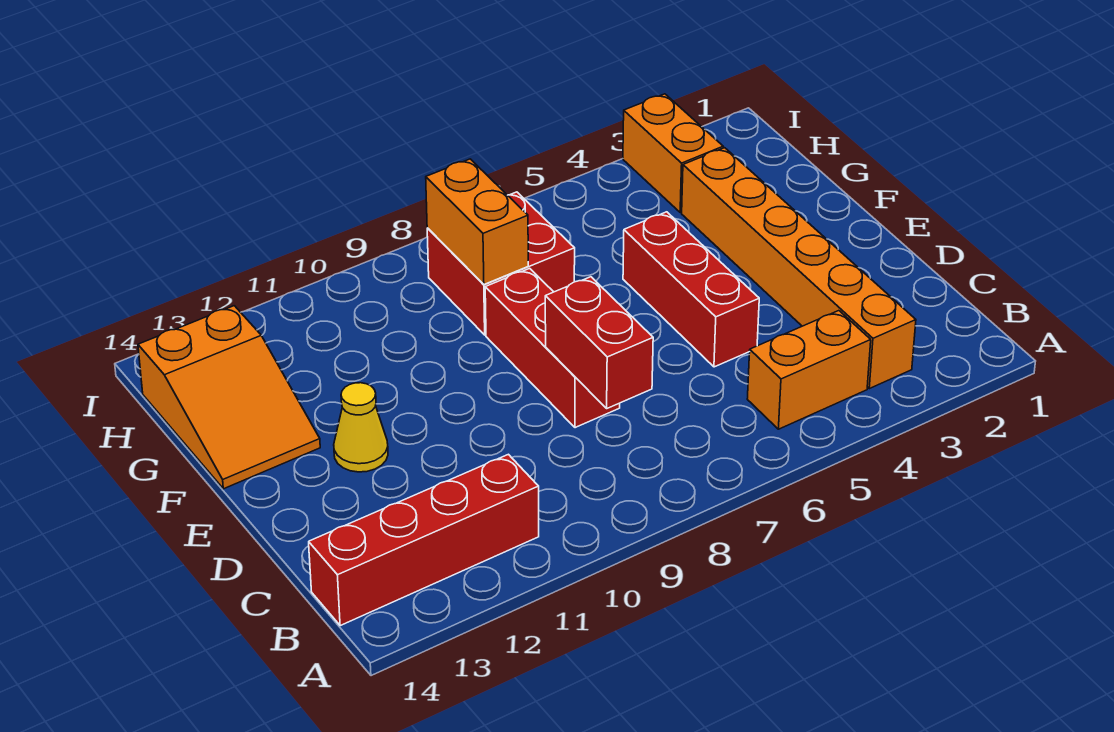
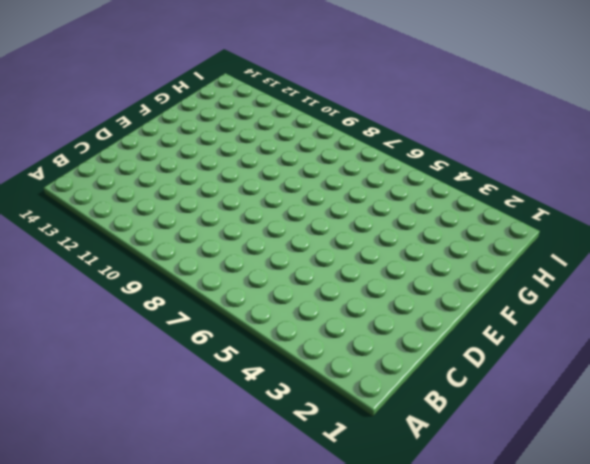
none -> orange brick B3:G3 level 1
none -> orange brick B4:B5 level 1

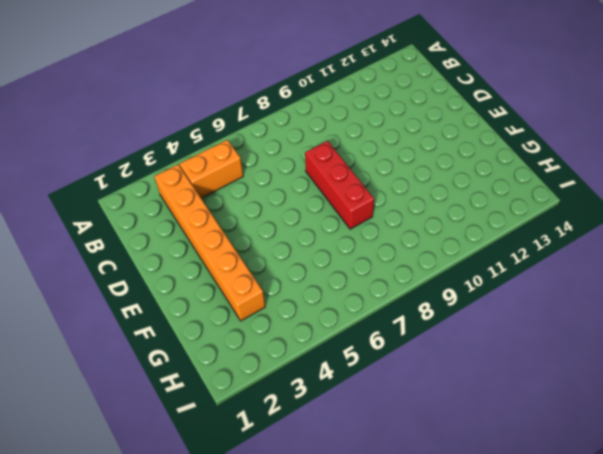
none -> red brick B11:B14 level 1
none -> red brick D5:F5 level 1

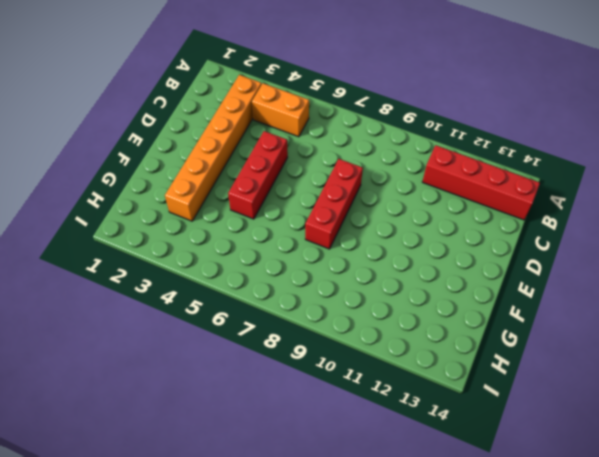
none -> yellow cone E12 level 1
none -> orange slope F13:H14 level 1 top H

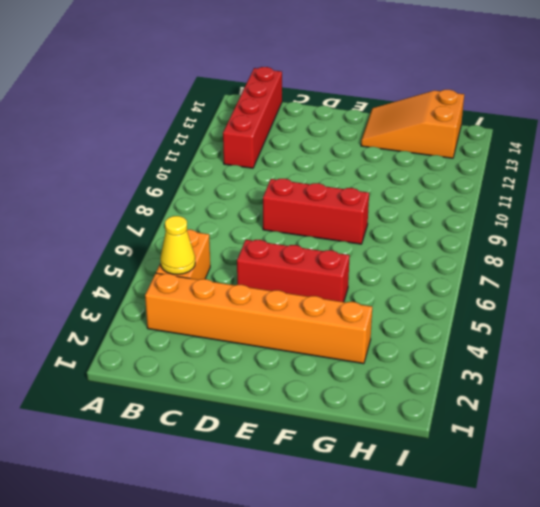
yellow cone B4 level 2 -> yellow cone E12 level 1
none -> red brick G7:H8 level 1
none -> orange brick H3:I3 level 1

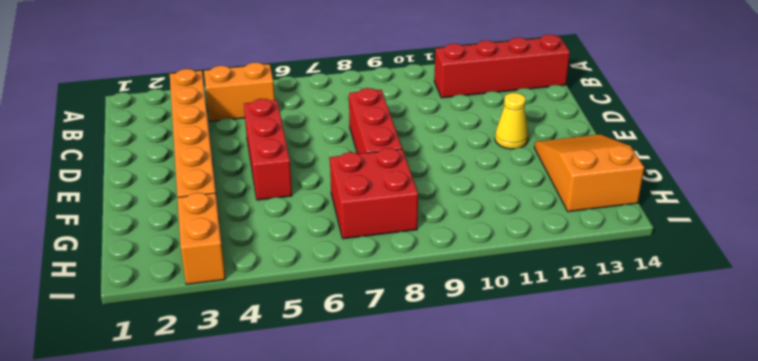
none -> red brick C8:D8 level 2
none -> orange brick G8:H8 level 2

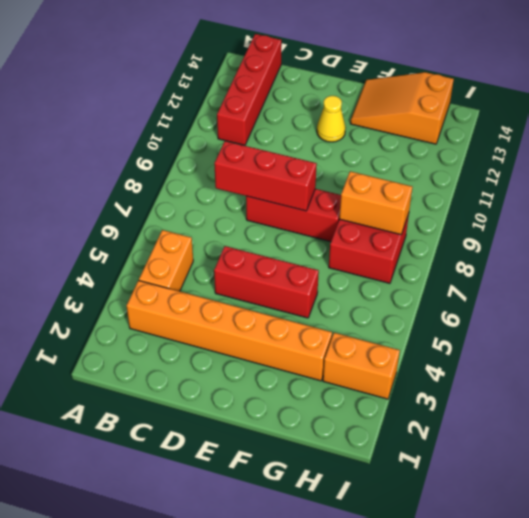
red brick C8:E8 level 2 -> red brick C8:D8 level 2

